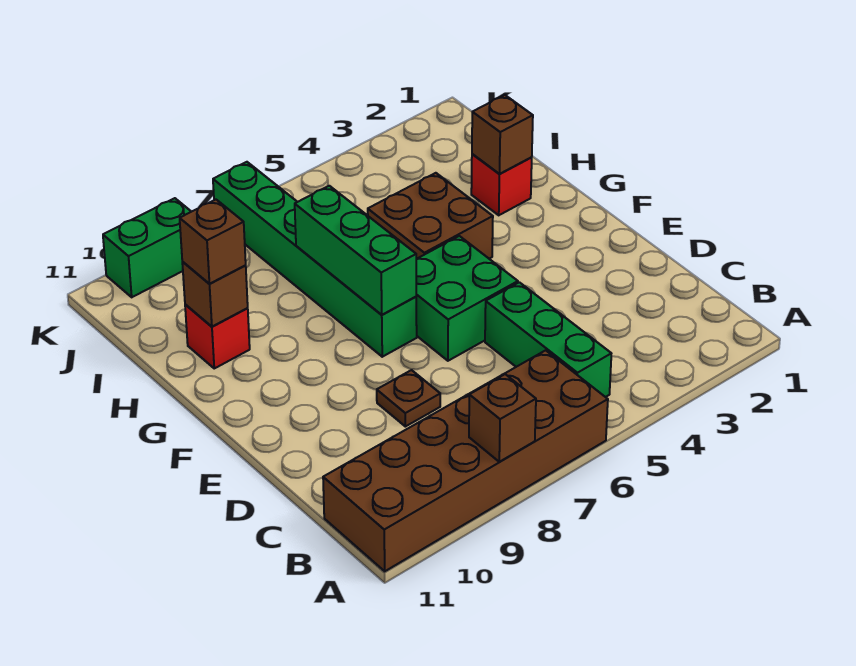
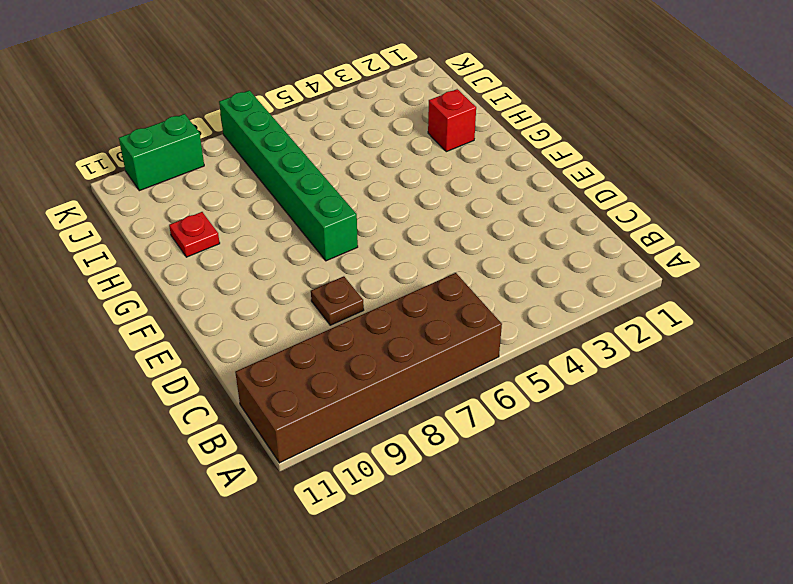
red plate H10 level 1 -> red brick H10 level 1
none -> green brick B5:D5 level 1
none -> green brick E5:F6 level 1
none -> brown brick G4:H5 level 1

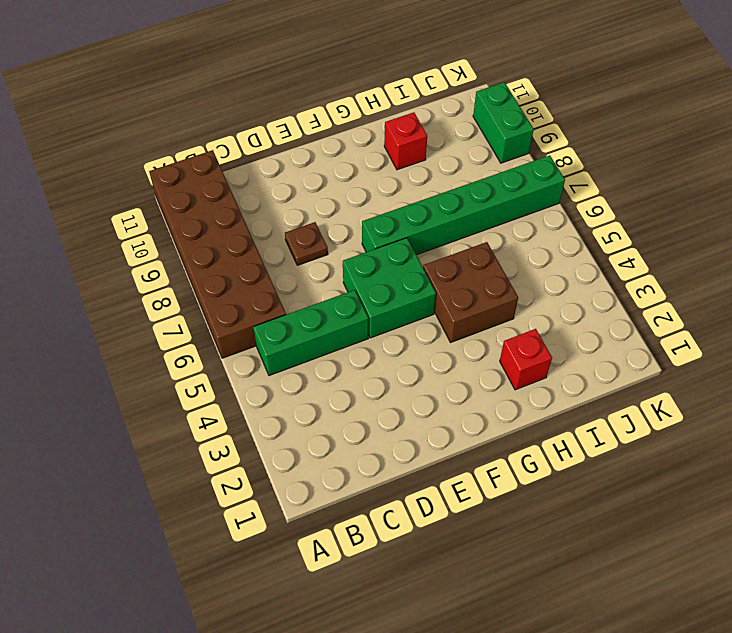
none -> brown brick A8 level 2
none -> green brick F7:H7 level 2
none -> brown brick H2 level 2

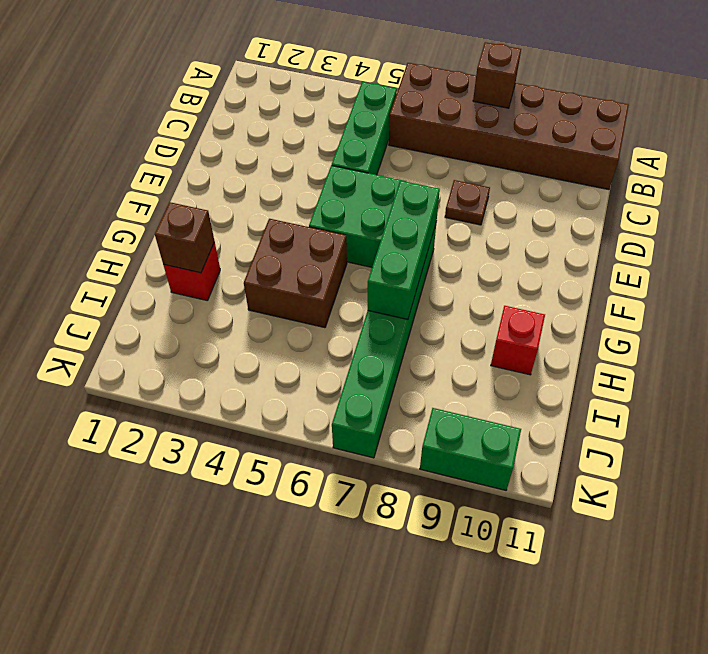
none -> brown brick H10 level 2
none -> brown brick H10 level 3

